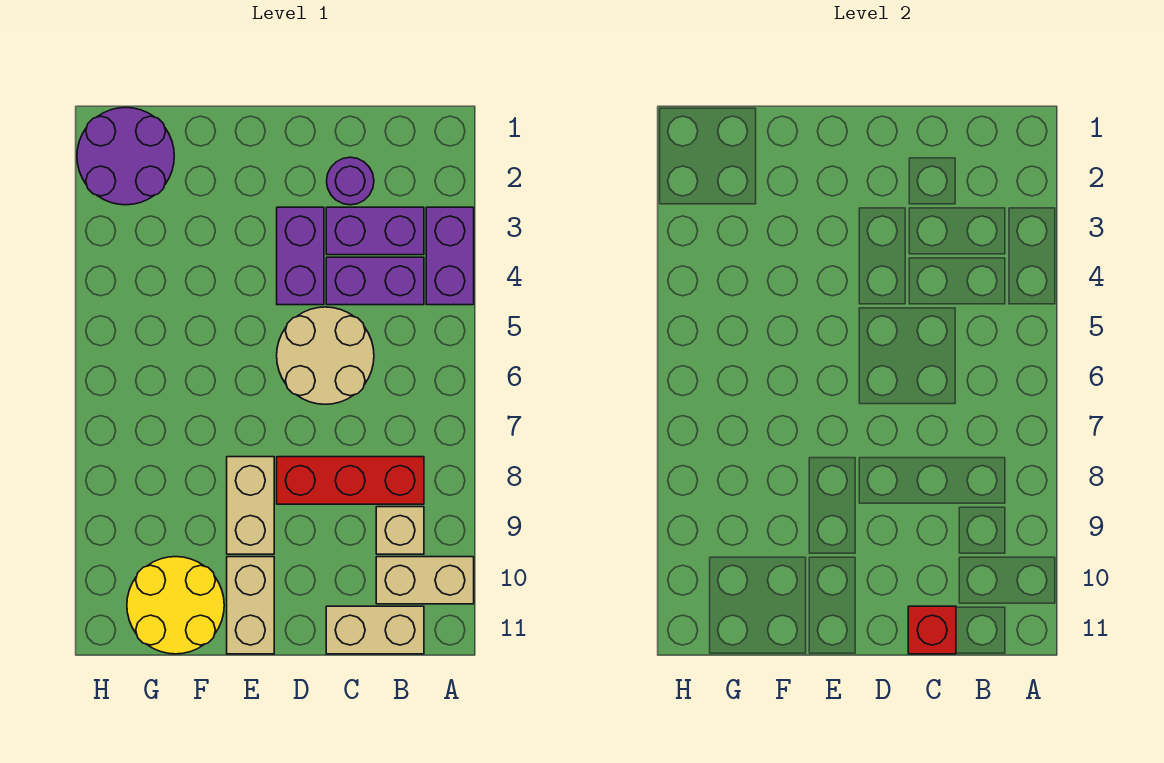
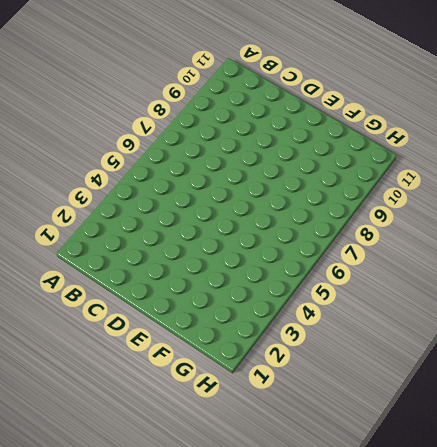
none -> purple brick A3:A4 level 1
none -> tan brick A10:B10 level 1
none -> purple brick B3:C3 level 1

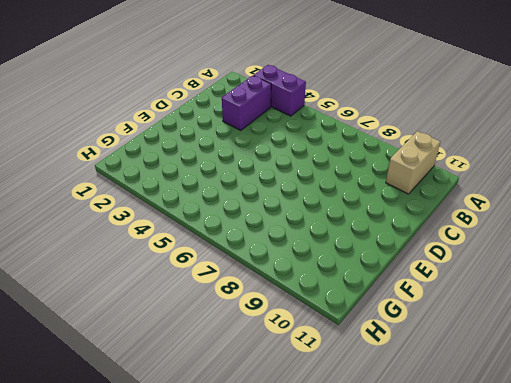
none -> purple brick B4:C4 level 1
none -> red brick B8:D8 level 1
none -> tan brick B9 level 1

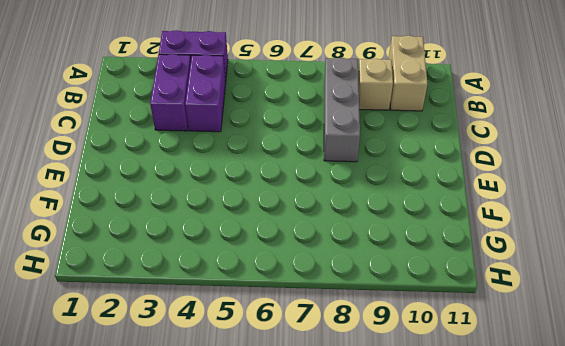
grey brick B8:D8 level 1 -> red brick B8:D8 level 1
none -> tan brick B11:C11 level 1
none -> purple round brick C2 level 1
none -> tan round brick C5:D6 level 1

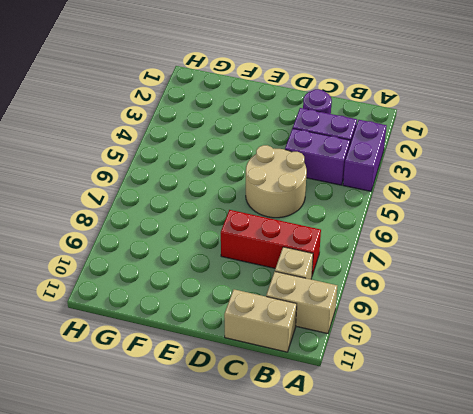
none -> purple brick D3:D4 level 1
none -> tan brick E8:E9 level 1
none -> tan brick E10:E11 level 1

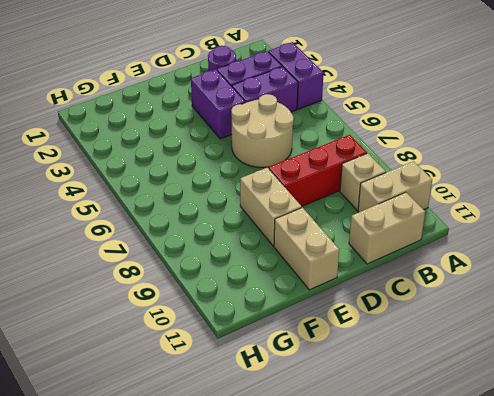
none -> yellow round brick F10:G11 level 1
none -> purple round brick G1:H2 level 1
none -> red brick C11 level 2

